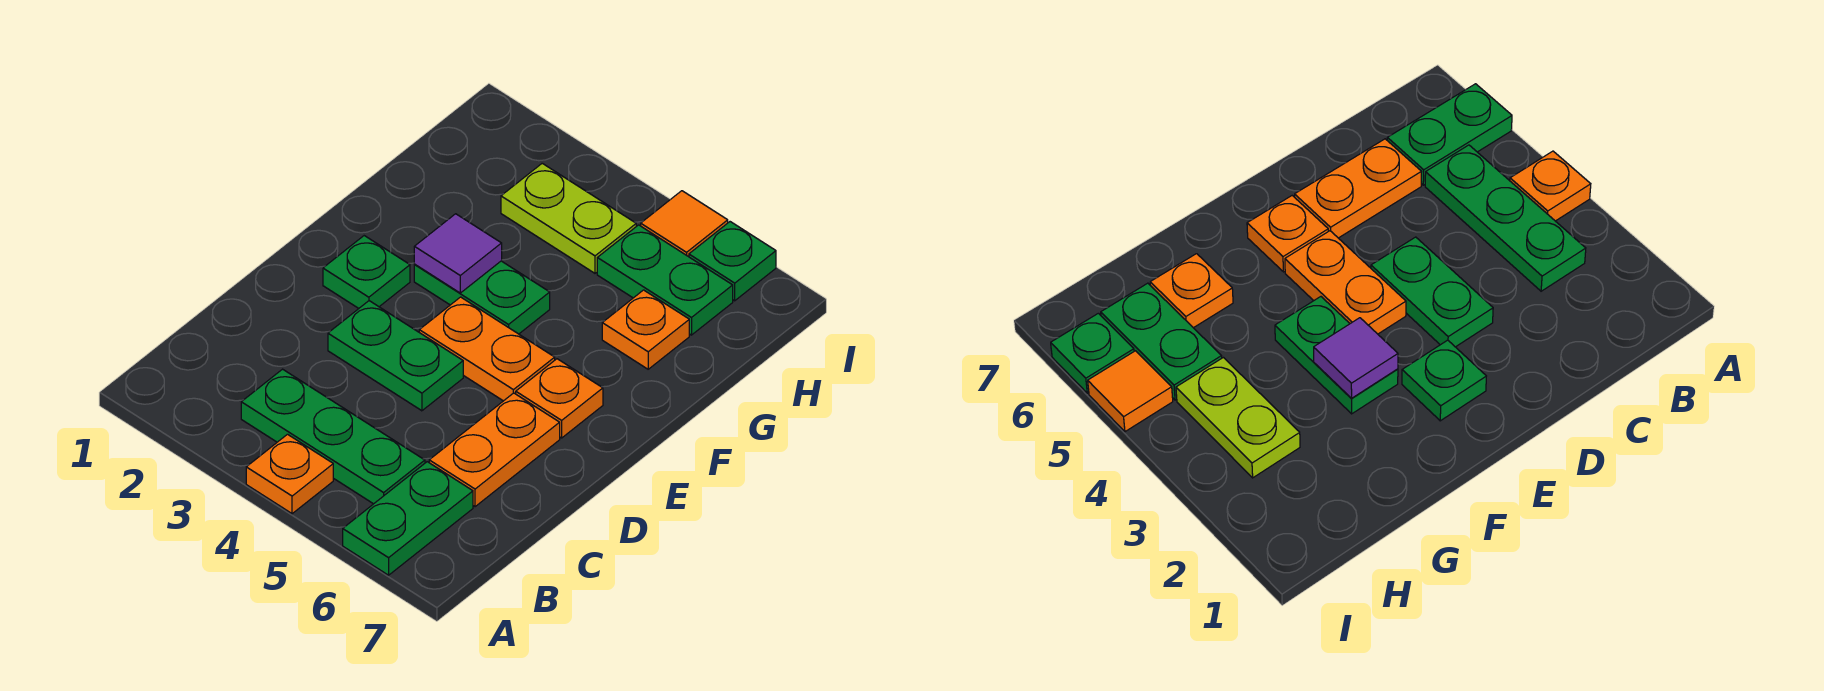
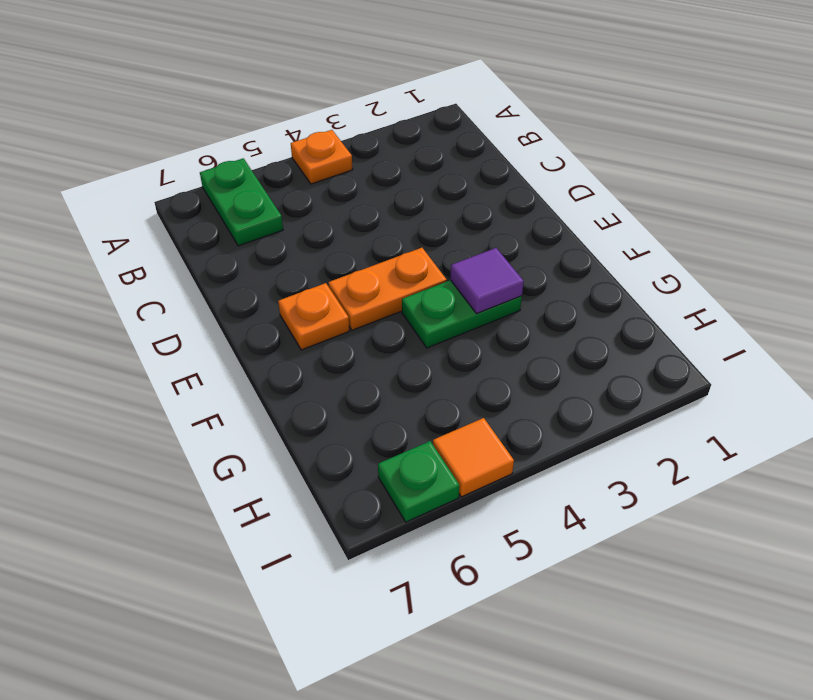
none -> green plate B3:B5 level 1
none -> orange plate C6:D6 level 1
none -> green plate D3:D4 level 1

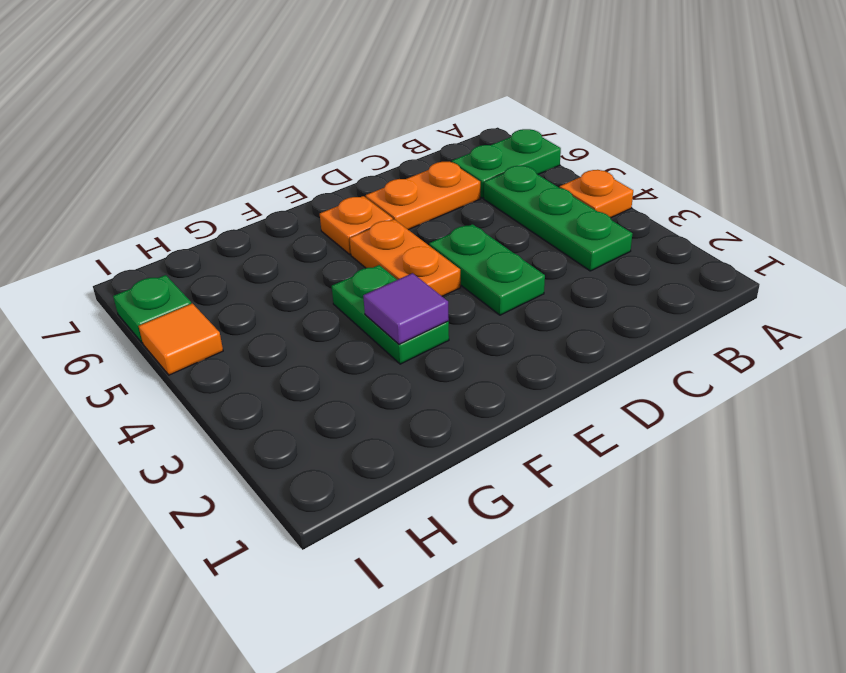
none -> green plate E2 level 1
none -> orange plate G6 level 1
none -> lime plate H3:H4 level 1

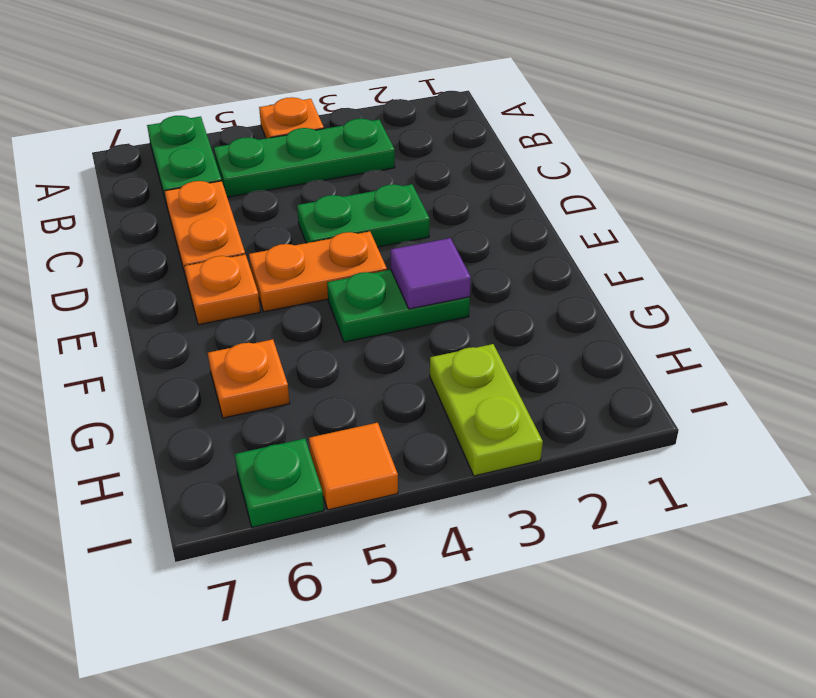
lime plate H3:I3 level 1 -> lime plate H3:H4 level 1
none -> green plate E2 level 1
none -> green plate H5:H6 level 1

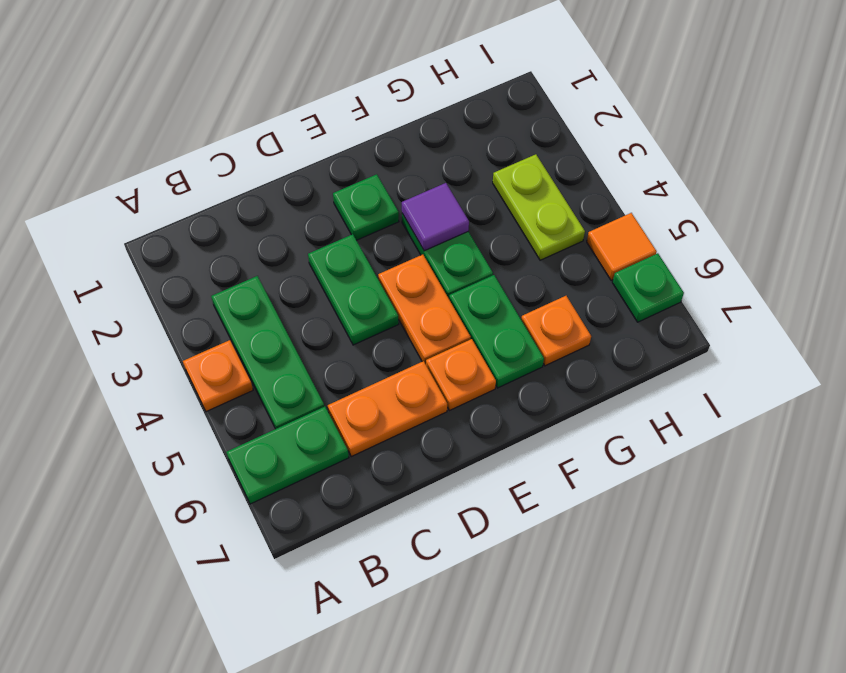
green plate F5:F6 level 1 -> green plate H5:H6 level 1

